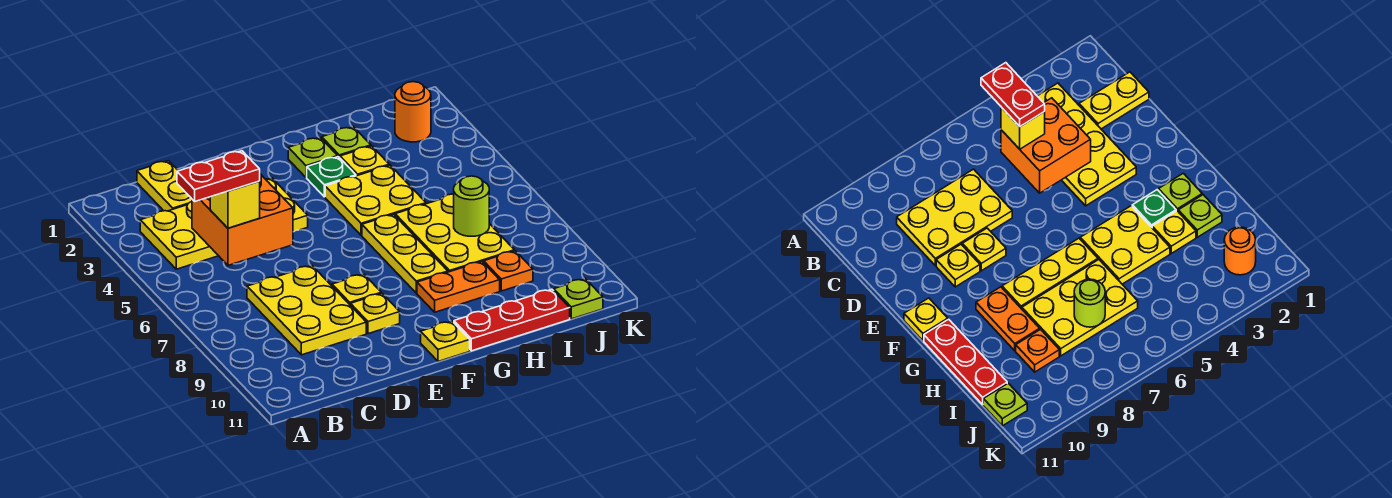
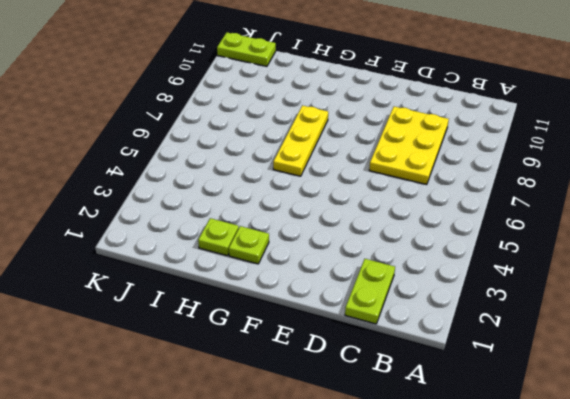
lime plate C1:C2 level 1 -> yellow plate C1:C2 level 1
lime plate J11:K11 level 1 -> lime plate J11 level 1
none -> yellow plate B3:E4 level 1
none -> yellow plate E8 level 1
none -> yellow plate E9 level 1

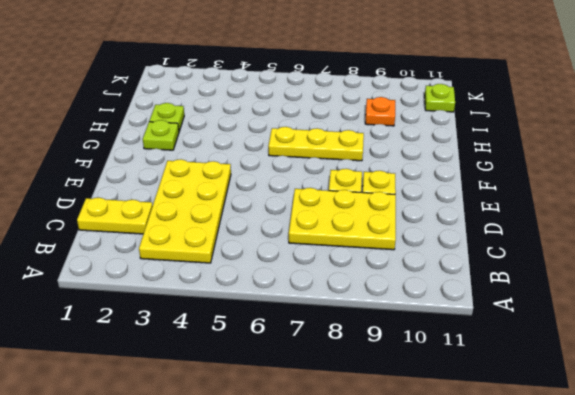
none -> yellow plate F11 level 1
none -> green plate G3 level 1
none -> yellow plate G4:H5 level 1

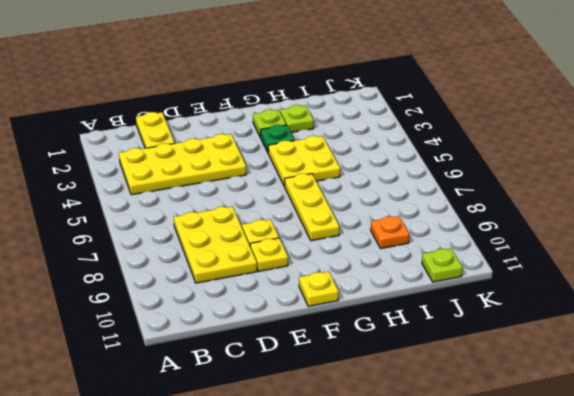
none -> orange plate G9:H9 level 1
none -> red plate G11:I11 level 1
none -> yellow plate H3 level 1

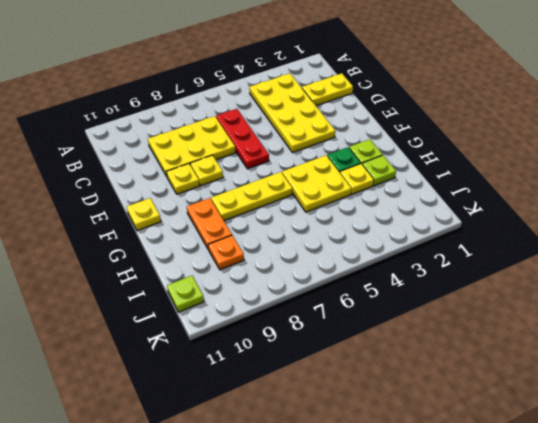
red plate C6:E6 level 1 -> red plate G11:I11 level 1
none -> yellow plate H6:I8 level 1
none -> orange round brick J2 level 1
none -> orange brick C4:D5 level 2

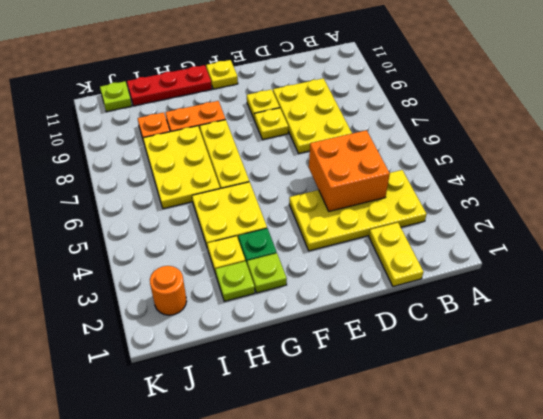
none -> lime round brick I7 level 2
none -> yellow brick C5 level 3
none -> red plate B5:C5 level 4

